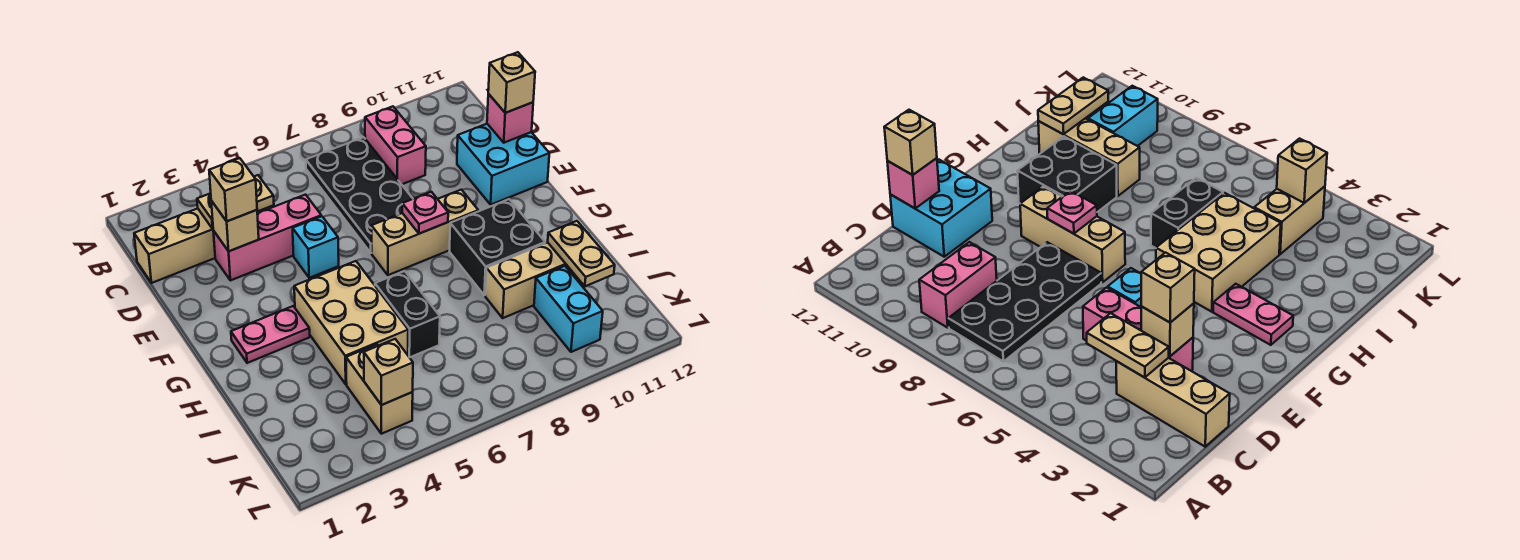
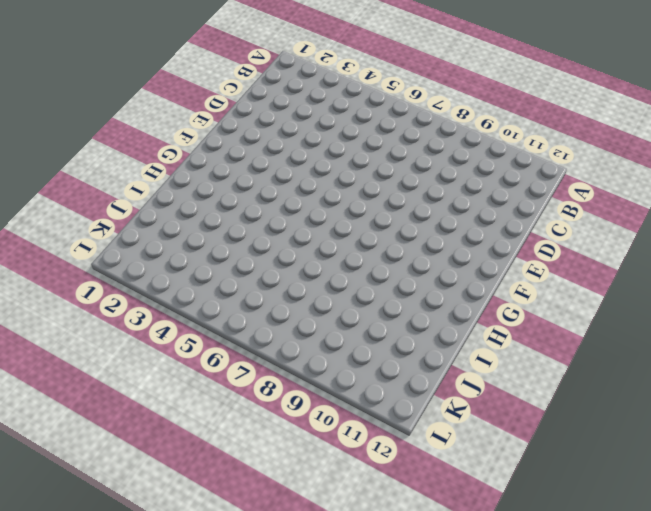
none -> black plate B7:E8 level 1
none -> pink brick B9:C9 level 1
none -> tan brick C1:C3 level 1

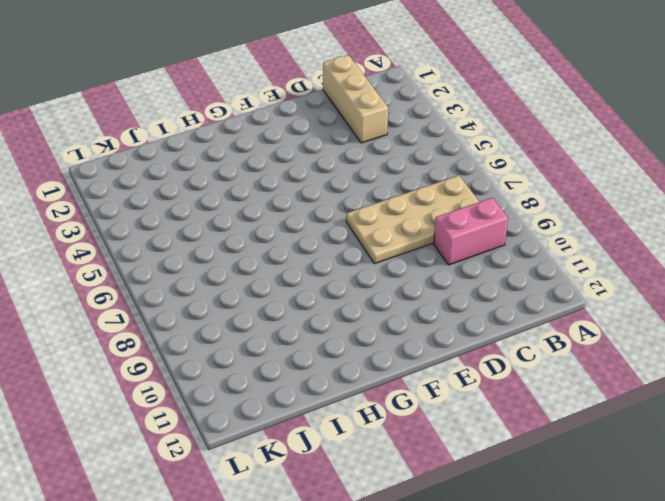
tan plate B7:E8 level 1 -> black plate B7:E8 level 1
none -> pink brick D3:D5 level 1
none -> cyan brick D11:E12 level 1
none -> cyan brick E5 level 1

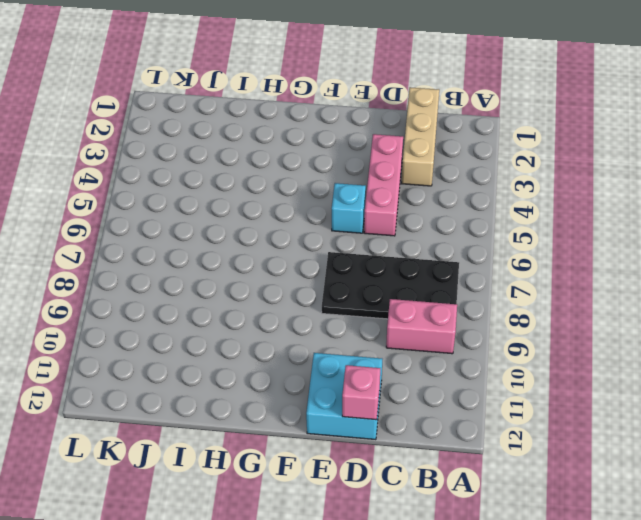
none -> tan brick F7:F9 level 1
none -> pink plate G2:G3 level 1
none -> tan brick G4:I5 level 1

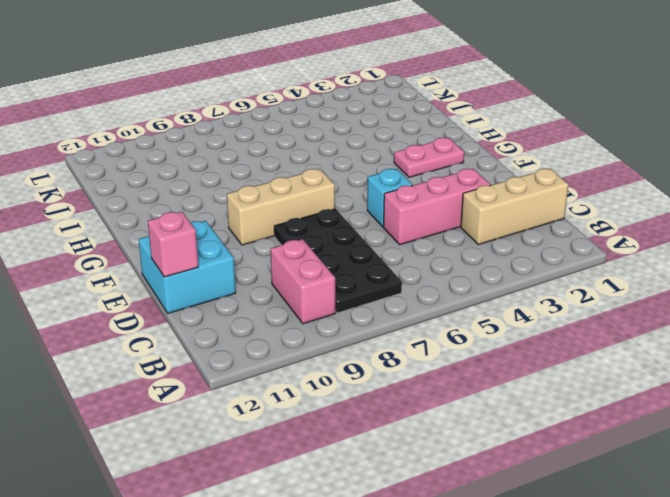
none -> tan brick G4:I5 level 1
none -> black brick G9:H10 level 1
none -> black brick H6:I6 level 1

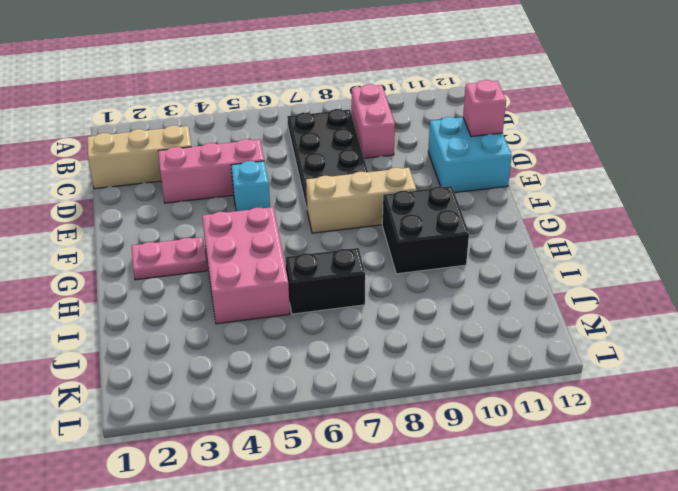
pink brick G4:I5 level 1 -> tan brick G4:I5 level 1
black brick I6:I7 level 1 -> black brick H6:I6 level 1
none -> tan brick I9:I11 level 1
none -> tan brick J4:K4 level 1
none -> cyan brick J10:K10 level 1

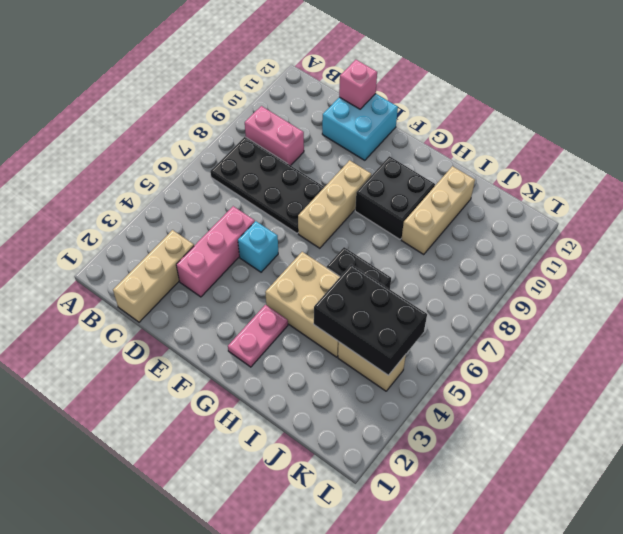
black brick I4:K5 level 2 -> tan brick K4 level 2
none -> cyan brick J10:K10 level 1
none -> tan plate C3:C4 level 2
none -> tan brick D3 level 2

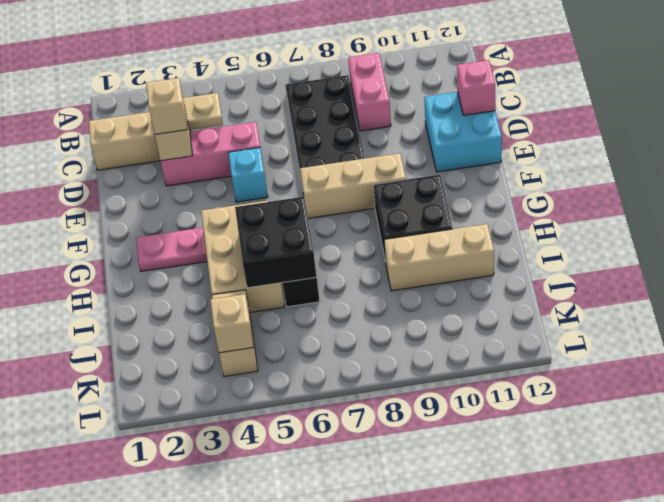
black brick H5:I6 level 2 -> none
none -> cyan brick J10:K10 level 1
none -> pink plate F8 level 2
none -> tan plate I11:J11 level 2

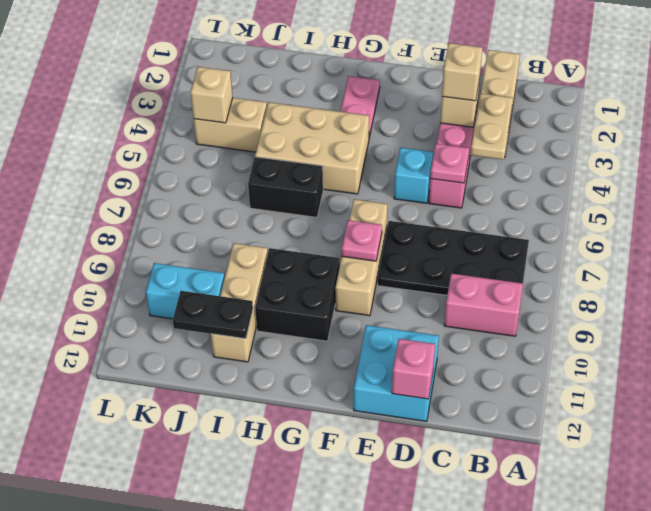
pink plate D5 level 2 -> none
black plate I11:J11 level 2 -> tan plate I11:J11 level 2
none -> tan brick D12 level 3

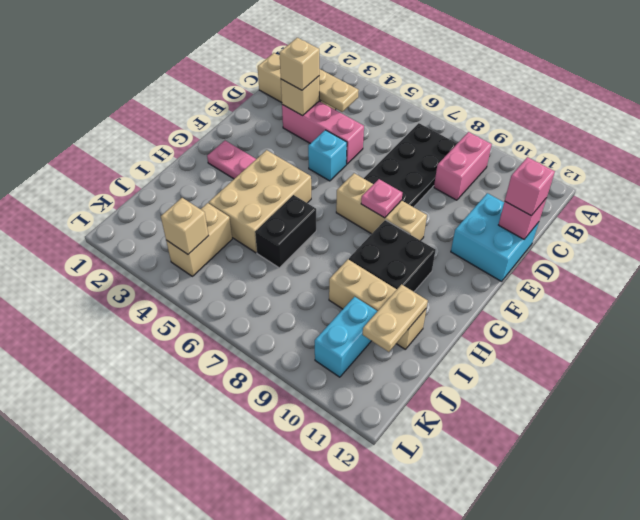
pink brick D12 level 3 -> tan brick D12 level 3

